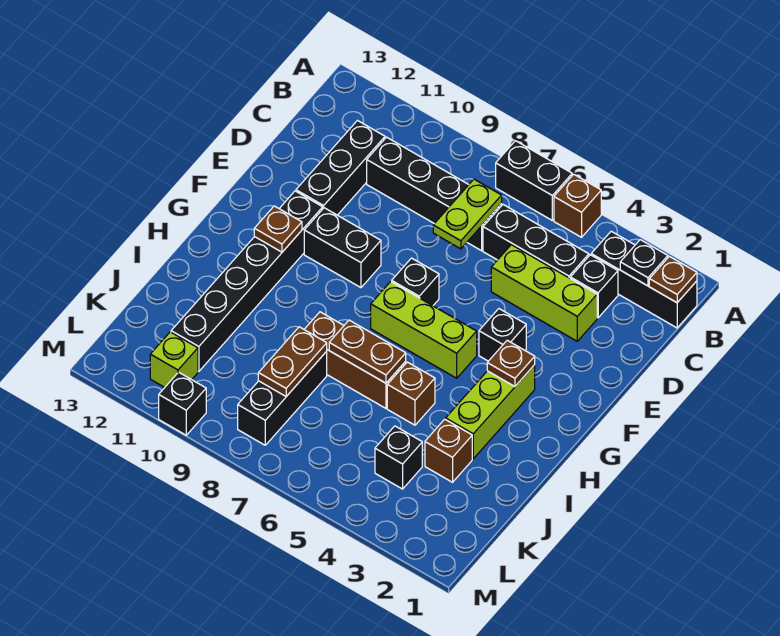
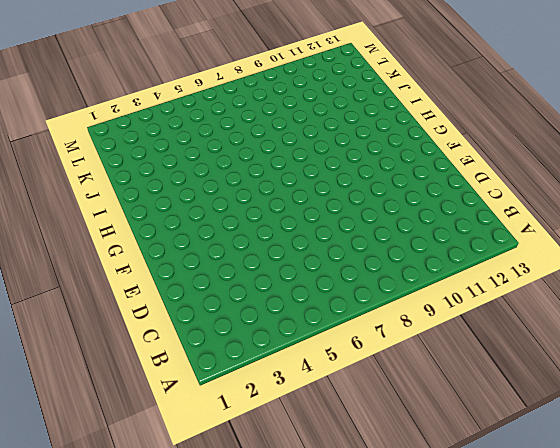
none -> brown brick A5 level 1
none -> black brick A6:A7 level 1
none -> black brick B1:B3 level 1

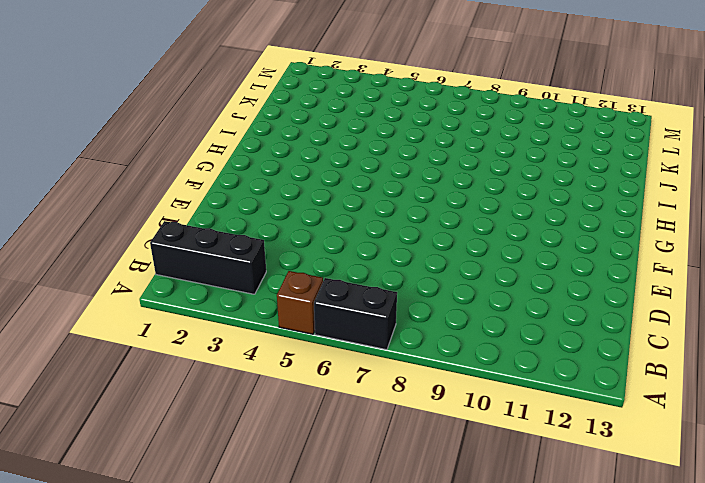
none -> black brick C3 level 1
none -> black brick C4:C6 level 1
none -> black brick C7:C10 level 1

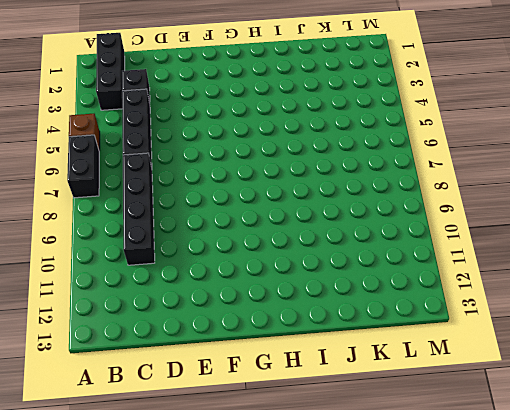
none -> black brick C11:E11 level 1
none -> lime brick D3:D5 level 1
none -> black brick F4 level 1

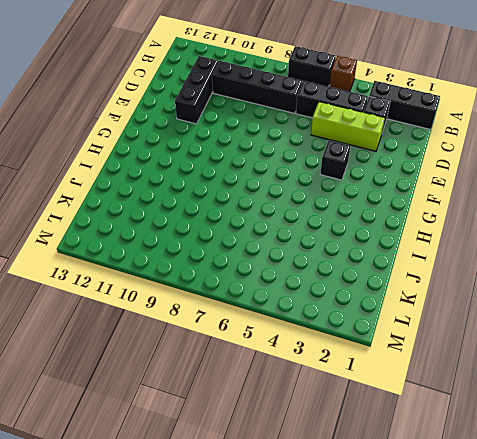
none -> black brick F7 level 1
none -> black brick F9:F10 level 1
none -> black brick F11:K11 level 1

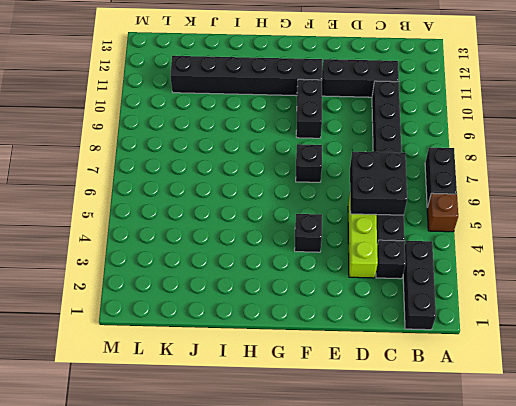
black brick C5:D6 level 2 -> none
none -> lime brick G3:I3 level 1
none -> lime brick G5:G7 level 1
none -> brown brick I5 level 1

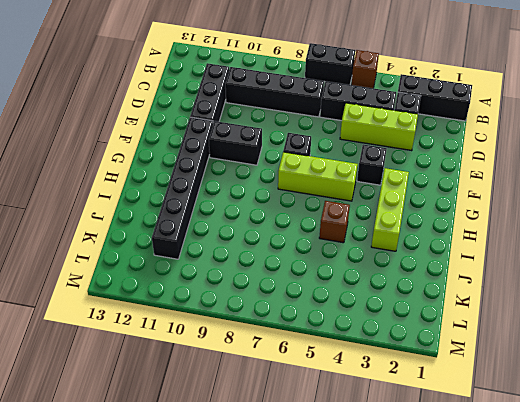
none -> brown brick I6:I8 level 1
none -> brown brick J3 level 1
none -> black brick J8:L8 level 1

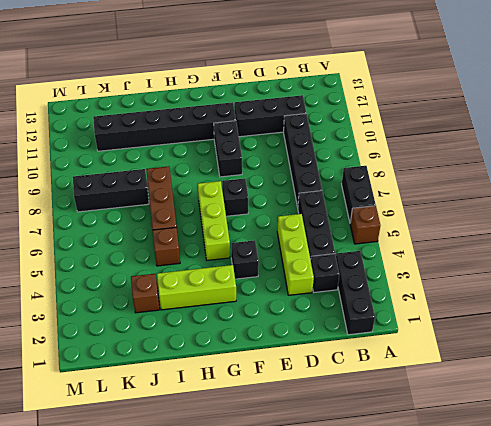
none -> black brick K4 level 1
none -> lime brick L11 level 1
none -> black brick M10 level 1

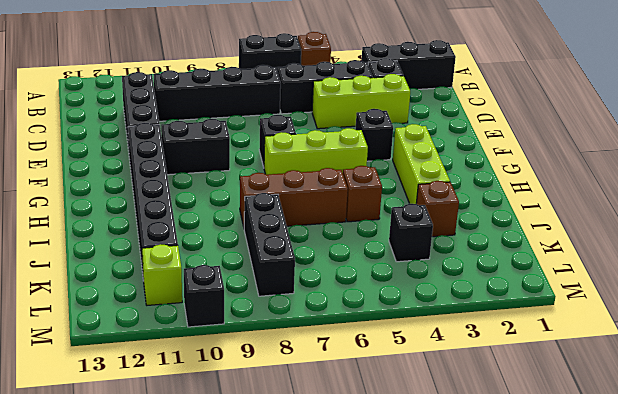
none -> brown plate B1 level 2
none -> black plate B2 level 2
none -> lime plate C7:D7 level 2

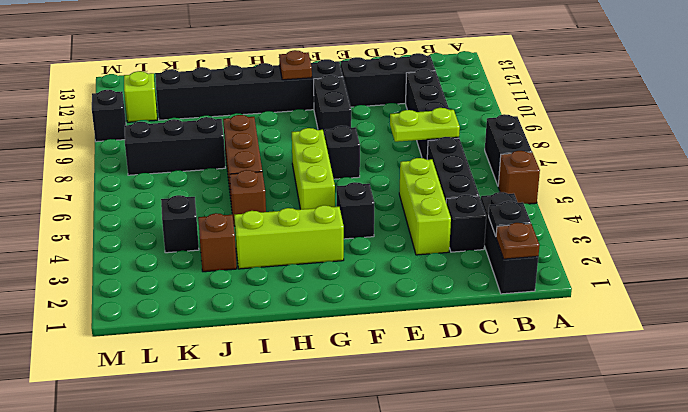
none -> brown plate G3 level 2
none -> brown plate I6:I7 level 2
none -> brown plate J8:K8 level 2

